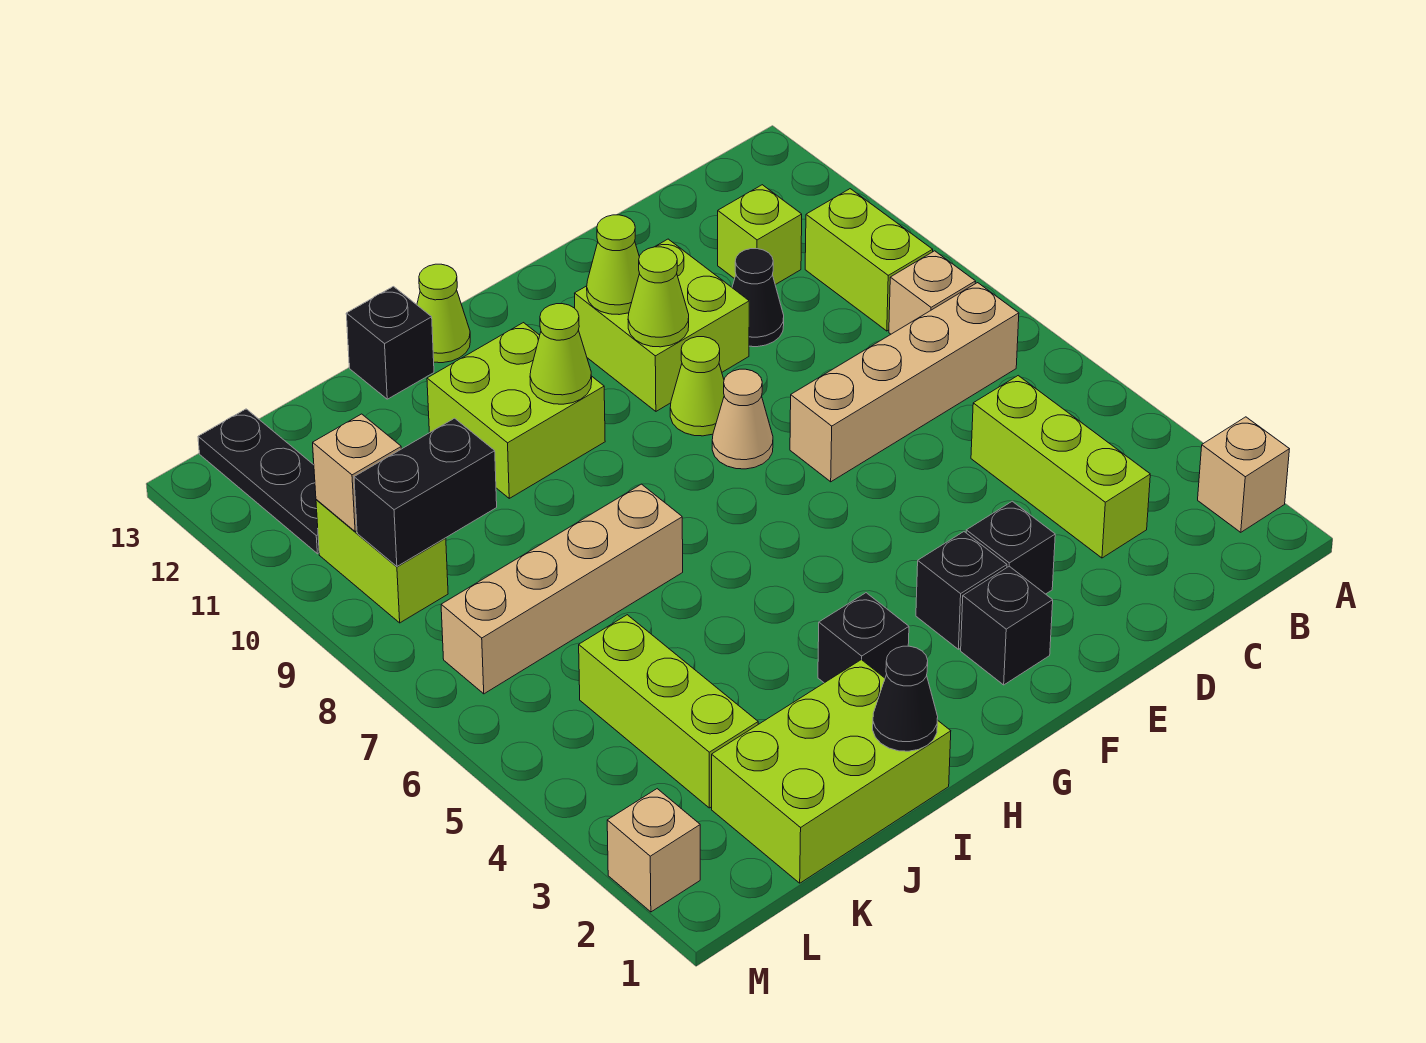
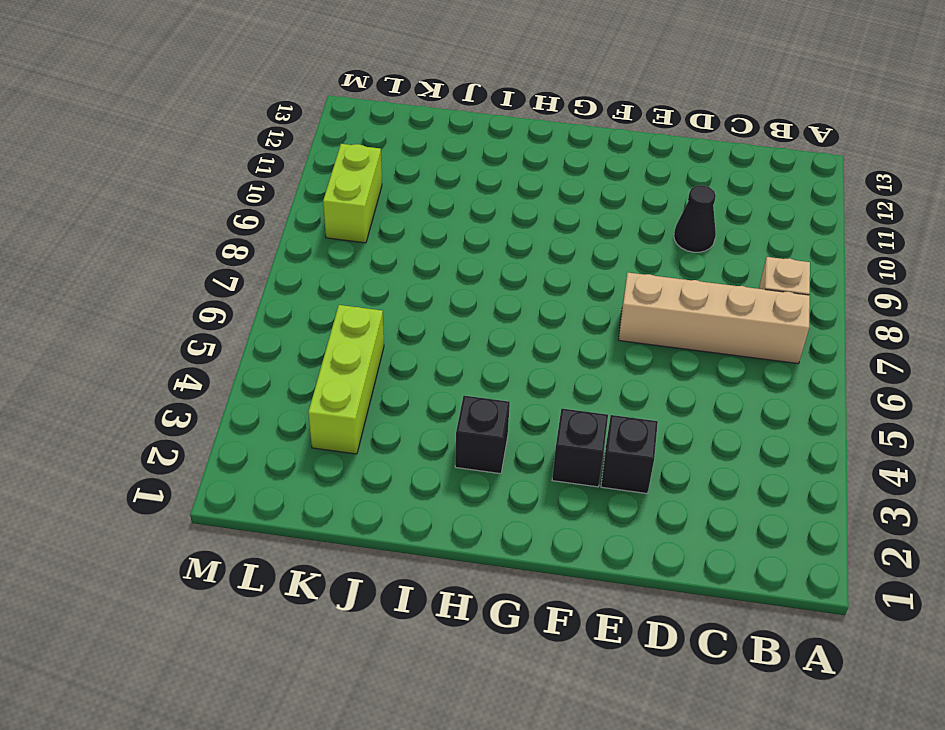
none -> tan brick A2 level 1
none -> lime brick B9:B10 level 1
none -> lime brick C3:C5 level 1

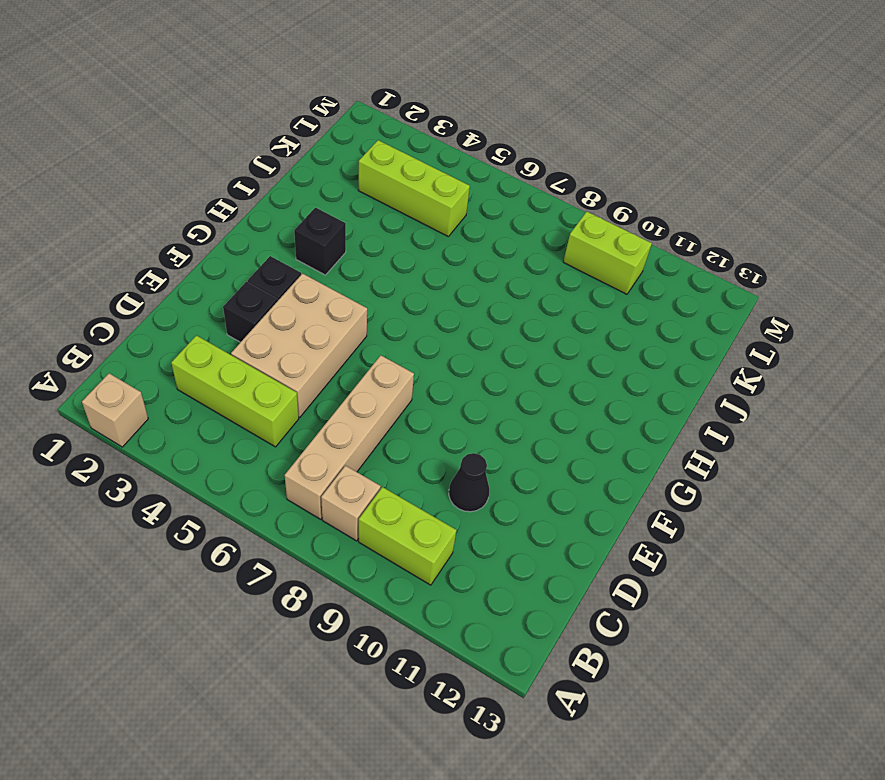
tan brick D4:F5 level 1 -> none
none -> lime brick C11 level 1
none -> lime brick E10:F11 level 1
none -> black brick F2 level 1

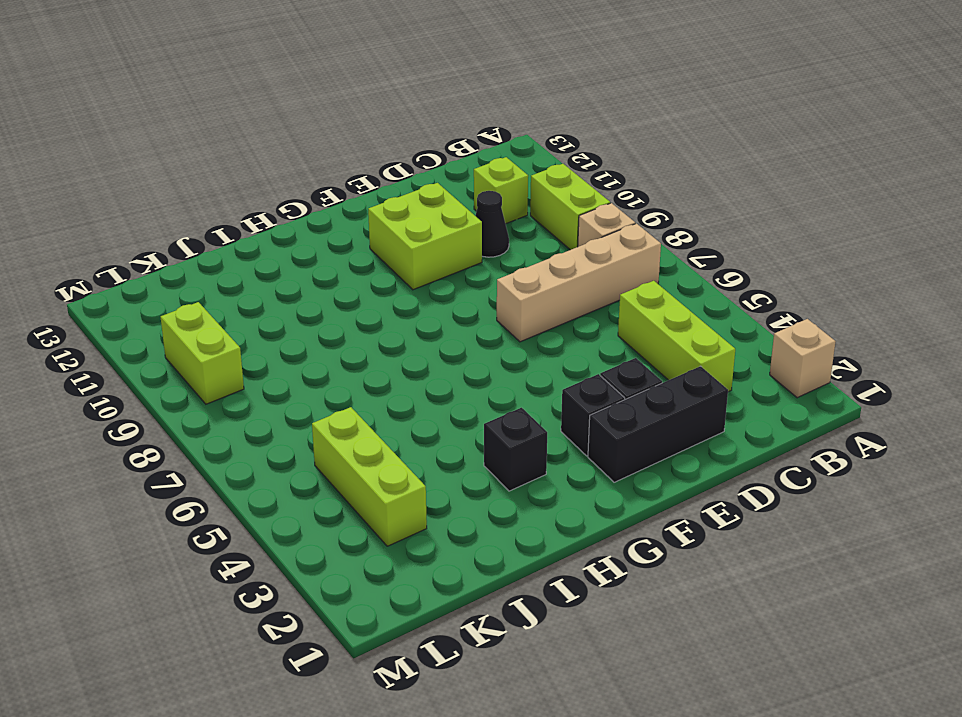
black brick D2:F2 level 1 -> black brick F2 level 1
none -> tan cone F8 level 1
none -> lime cone F9 level 1
none -> lime brick H10:I11 level 1

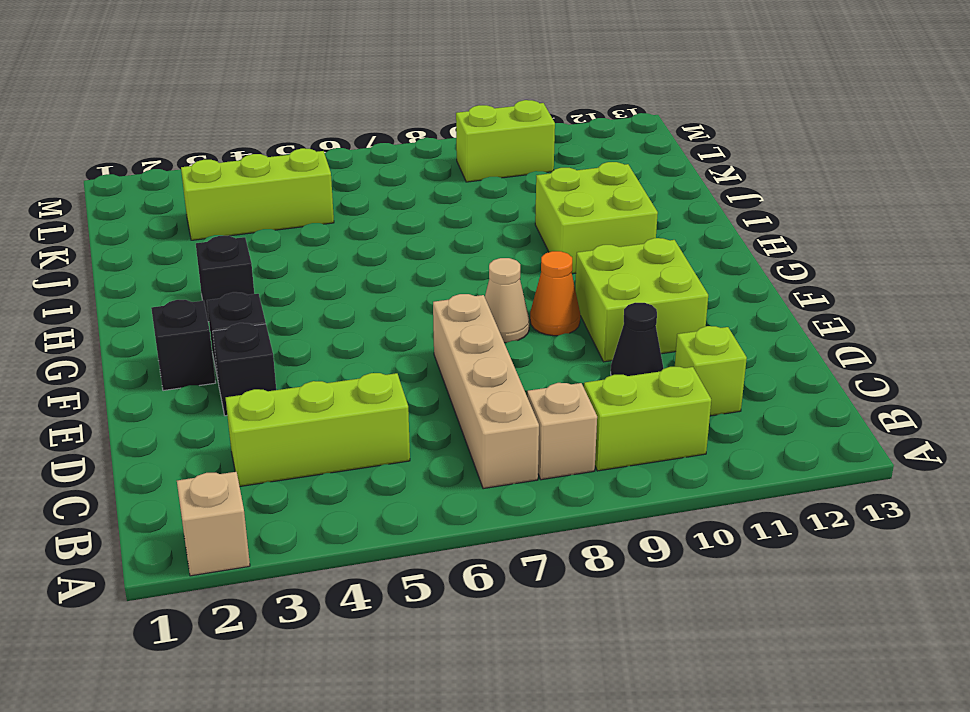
orange cone F9 level 1 -> lime cone F9 level 1
none -> lime cone H13 level 1
none -> lime brick I1:K2 level 1
none -> tan brick I7:L7 level 1

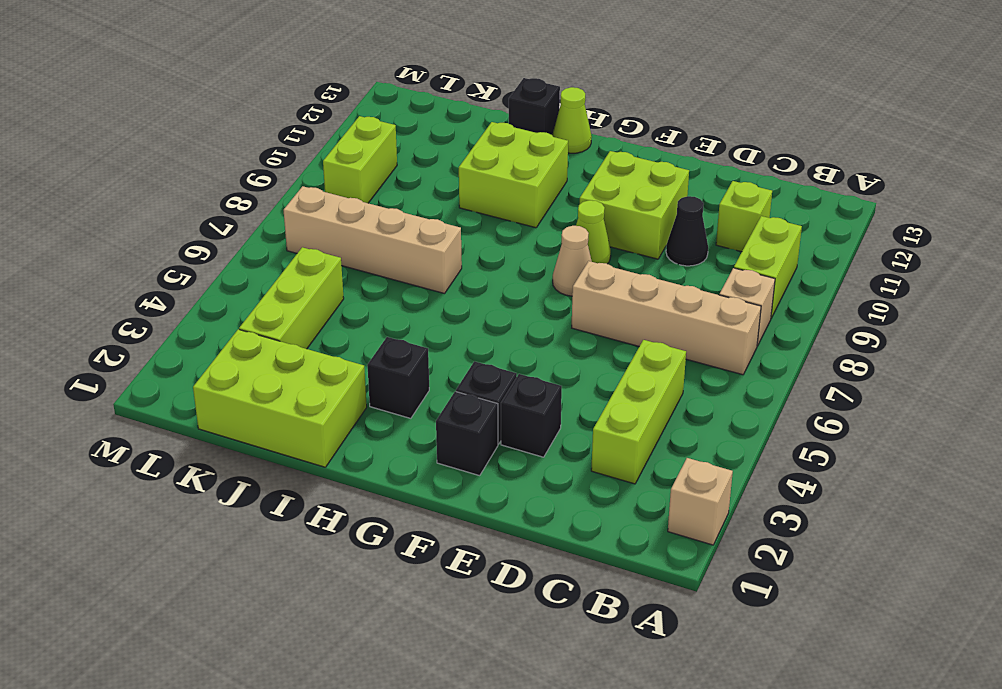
none -> black plate L11:L13 level 1
none -> tan brick M2 level 1
none -> lime cone F10 level 2

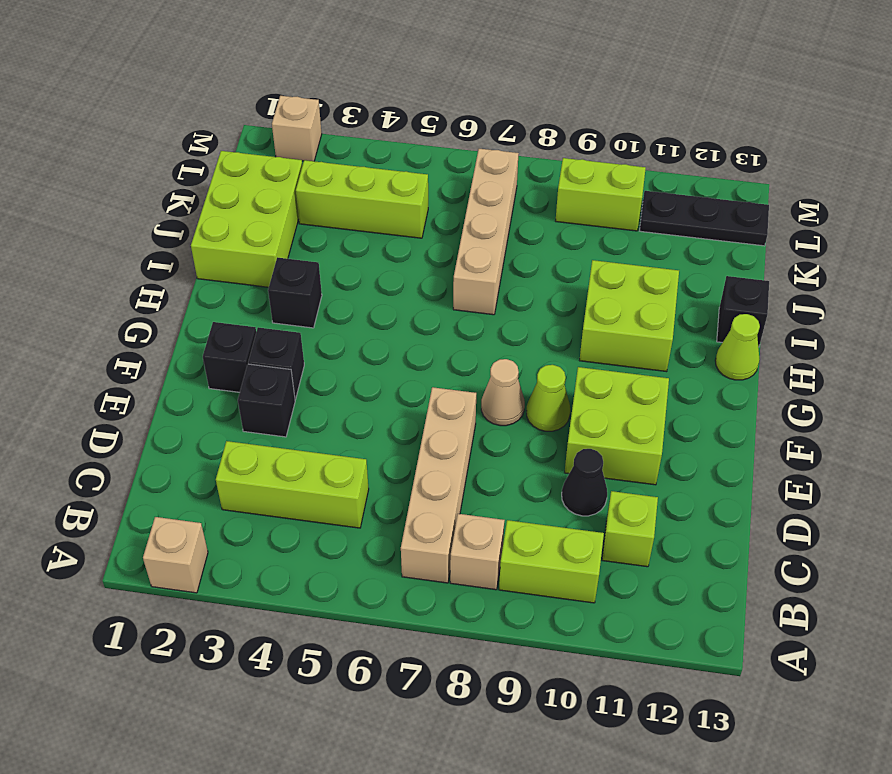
none -> lime cone F10 level 2
none -> lime cone F11 level 2
none -> lime cone H10 level 2

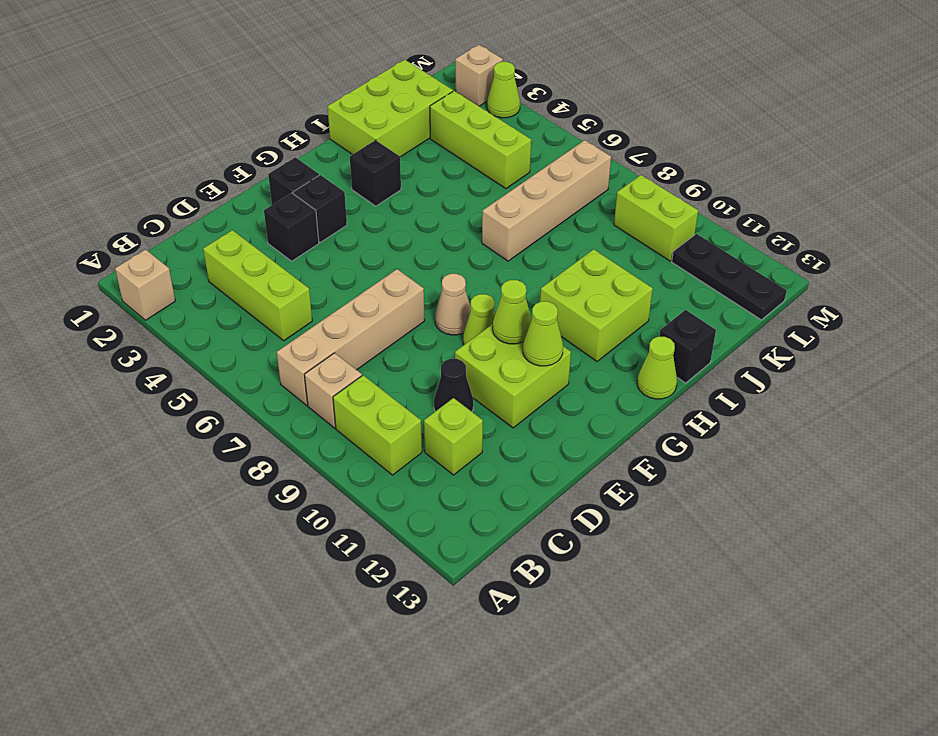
lime cone M3 level 1 -> lime cone H10 level 2
none -> black cone I1 level 2
none -> black brick K9:L9 level 2
none -> tan brick L10 level 2

